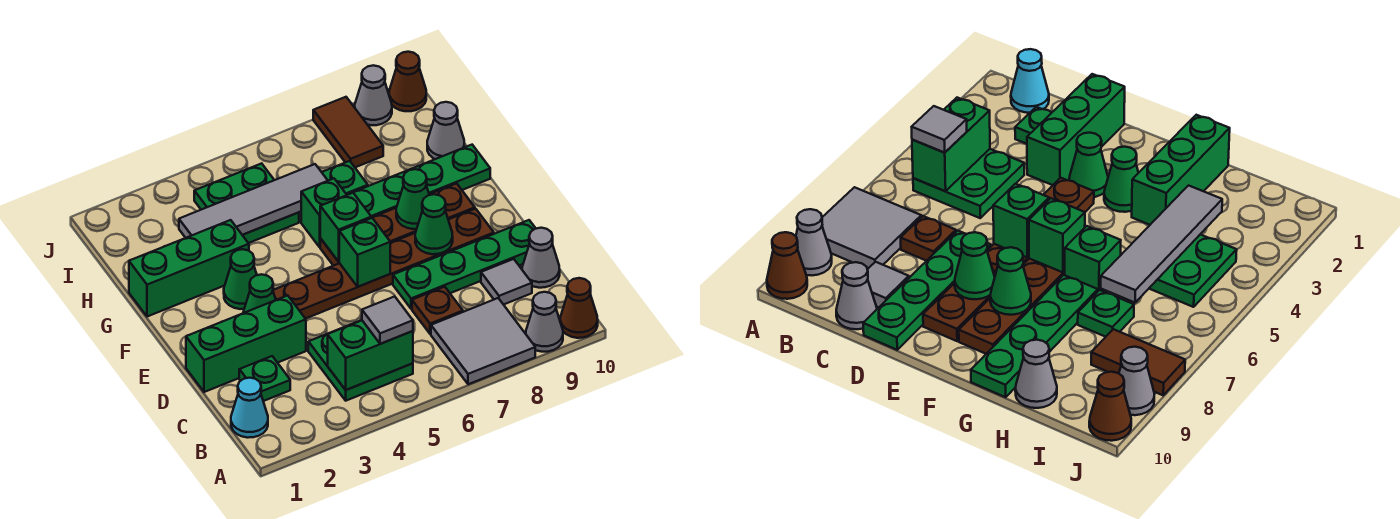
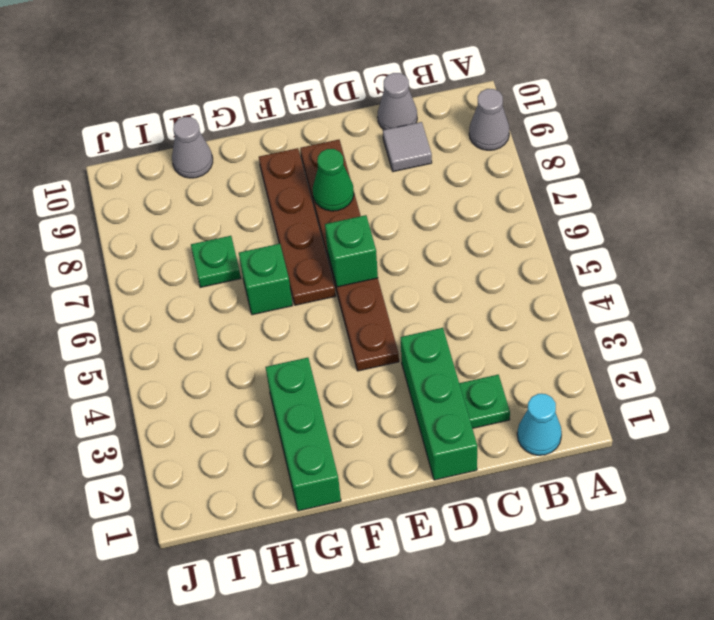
none -> grey tile A7:B8 level 1
none -> brown cone A10 level 1
none -> green plate B4:C5 level 1
none -> brown plate C7 level 1

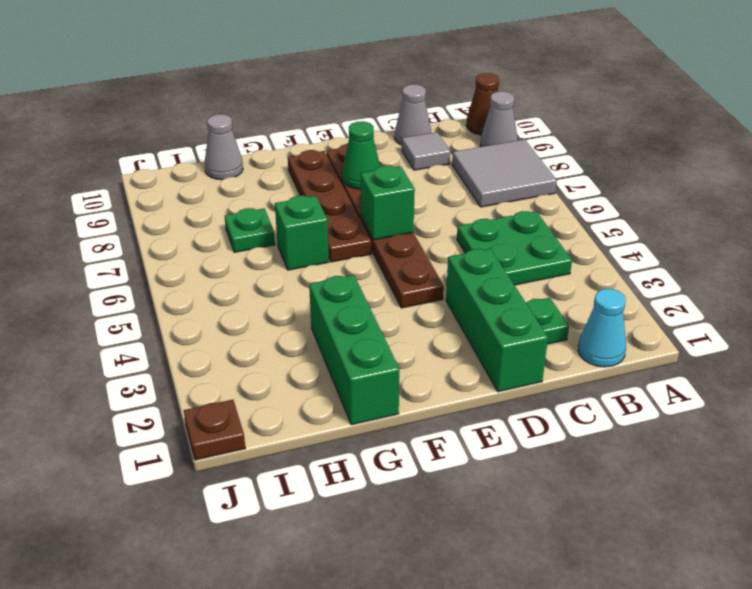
brown plate J1 level 1 -> brown plate C7 level 1
none -> green plate D7:D10 level 1
none -> green cone E3 level 1
none -> green cone F3 level 1
none -> green plate G7:G10 level 1

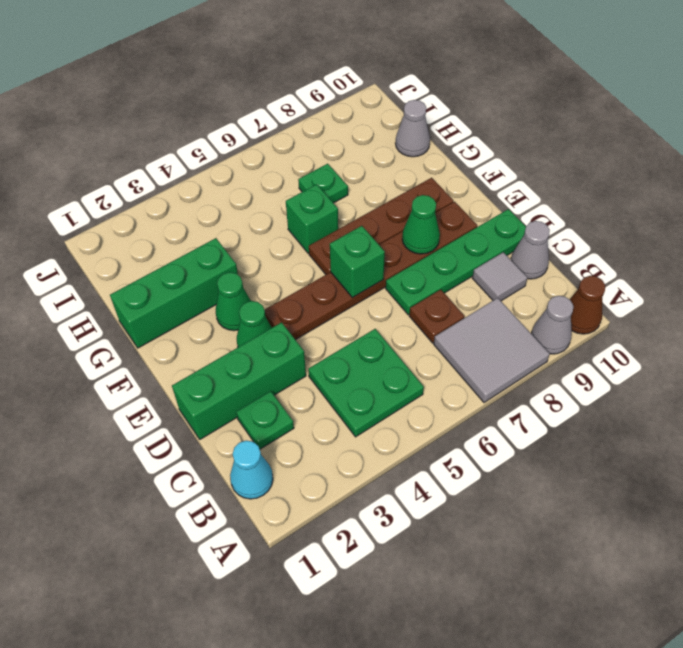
none -> green plate G7:G10 level 1
none -> green plate H4:I5 level 1
none -> brown tile I8:J8 level 1
none -> grey cone J9 level 1

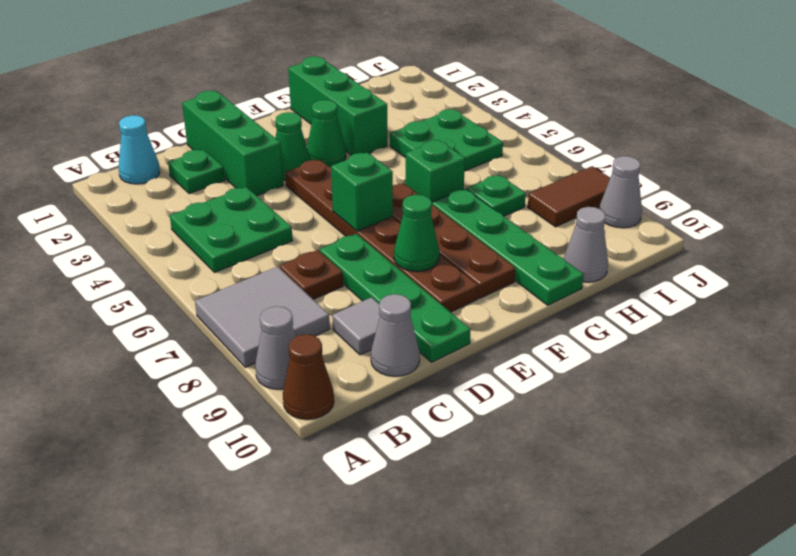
none -> brown cone J10 level 1
none -> green brick B4:B5 level 2
none -> green brick F6 level 2
none -> green cone F8 level 2

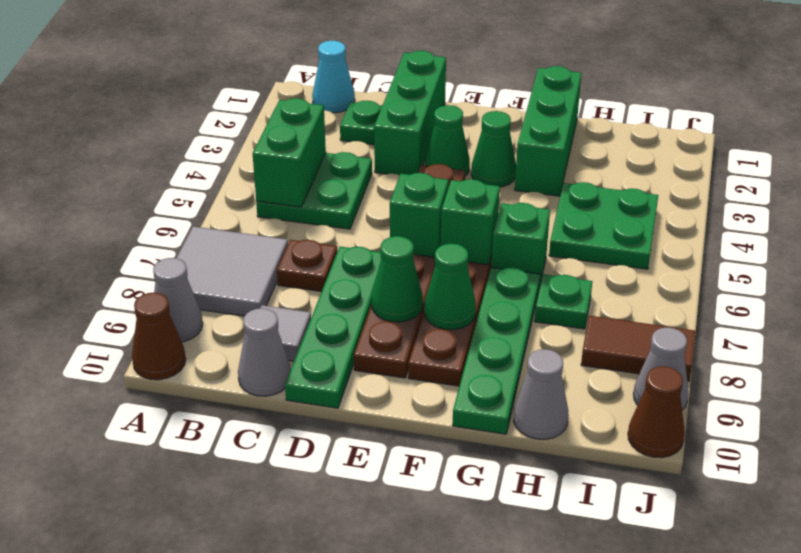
none -> grey tile H3:H6 level 2
none -> grey tile B5 level 3

